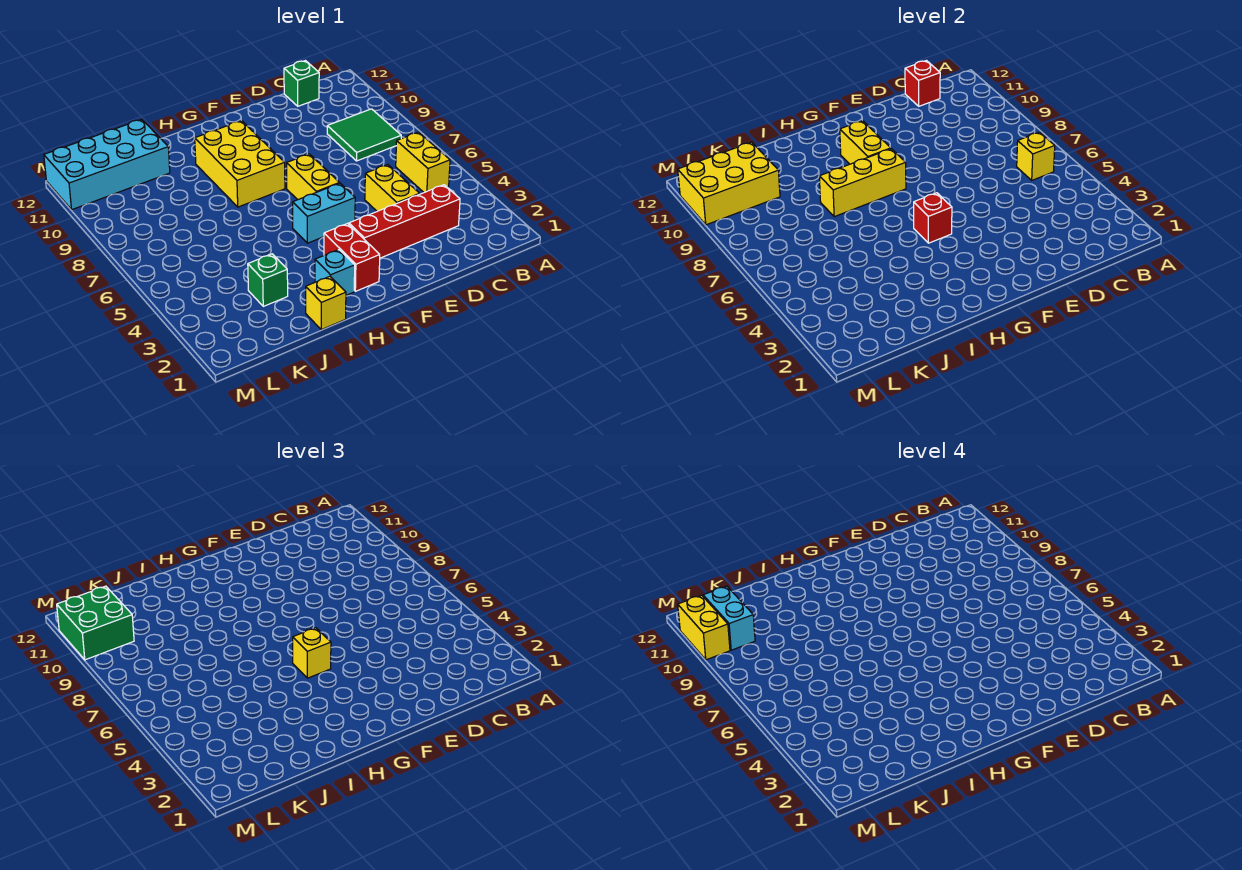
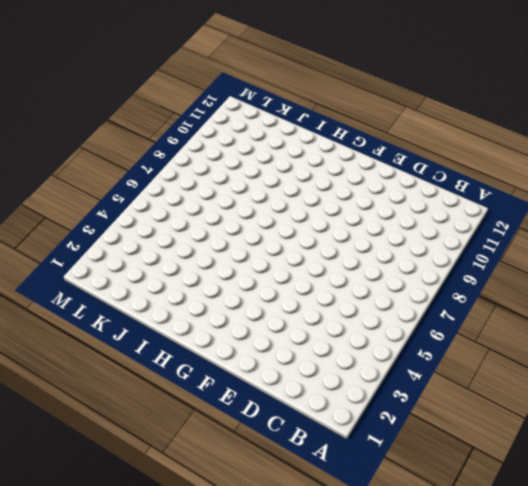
none -> yellow brick B5:B6 level 1
none -> green tile B8:C9 level 1
none -> red brick C3:F3 level 1

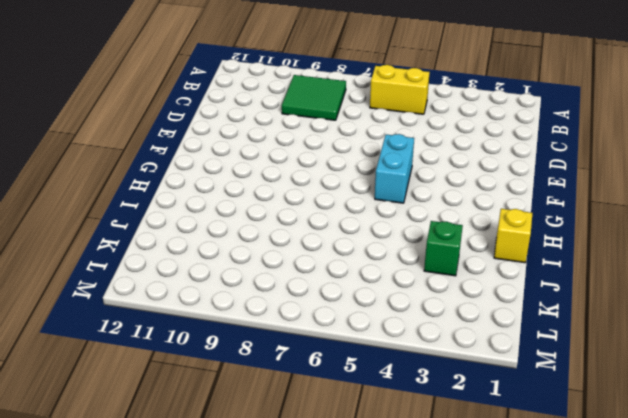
none -> red brick C3:F3 level 1
none -> green brick C12 level 1
none -> yellow brick D4:D5 level 1

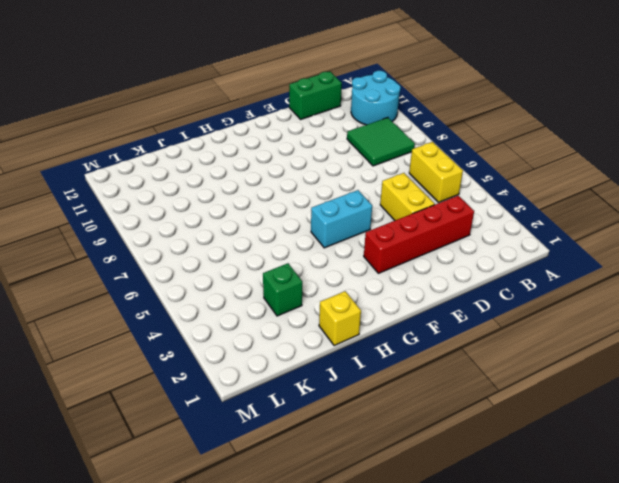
cyan round brick A10:B11 level 1 -> none
green brick C12:D12 level 1 -> green brick C12 level 1
none -> yellow brick F6:F7 level 1
none -> red brick G2:G3 level 1
none -> yellow brick G8:H10 level 1

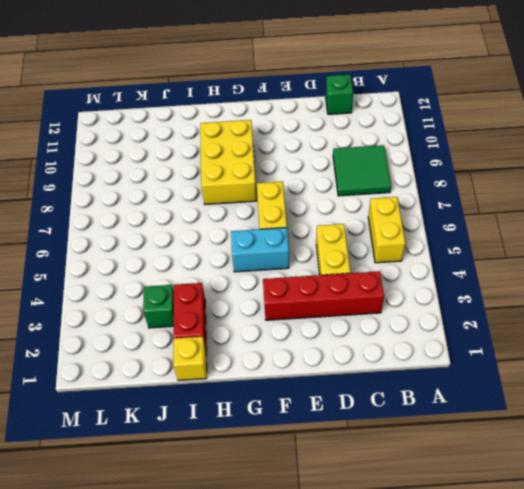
red brick I2:I3 level 1 -> red brick G2:G3 level 1
none -> cyan brick H2 level 1
none -> cyan brick J11:M12 level 1
none -> yellow brick B6 level 2

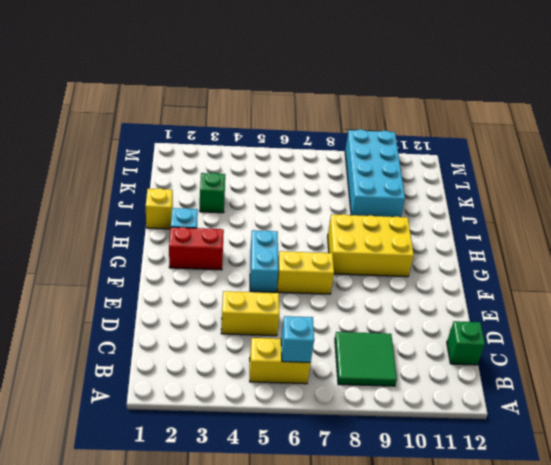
cyan brick B6 level 2 -> yellow brick B6 level 2
cyan brick J9:M10 level 1 -> cyan brick J11:M12 level 1
none -> red brick C3:F3 level 1
none -> red brick C12 level 2
none -> red brick G5 level 2

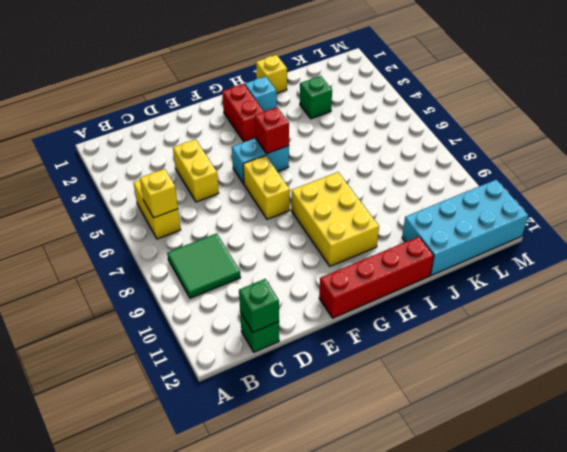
green brick C12 level 2 -> red brick C12 level 2
red brick F12:I12 level 1 -> red brick C3:F3 level 1
none -> yellow brick G8:I8 level 2
none -> yellow brick G9:G10 level 2
none -> yellow brick K10:M11 level 2

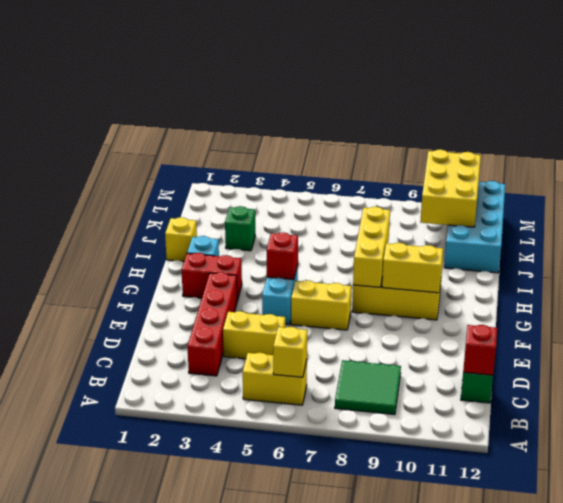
none -> yellow brick G5 level 3
none -> green brick L10:M11 level 3
none -> cyan brick L10:L11 level 4

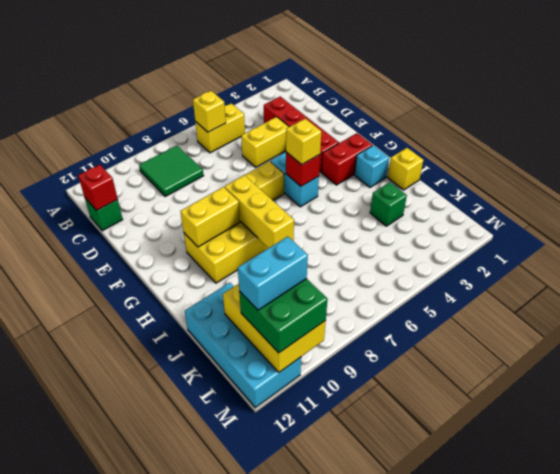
none -> yellow brick M10:M11 level 4

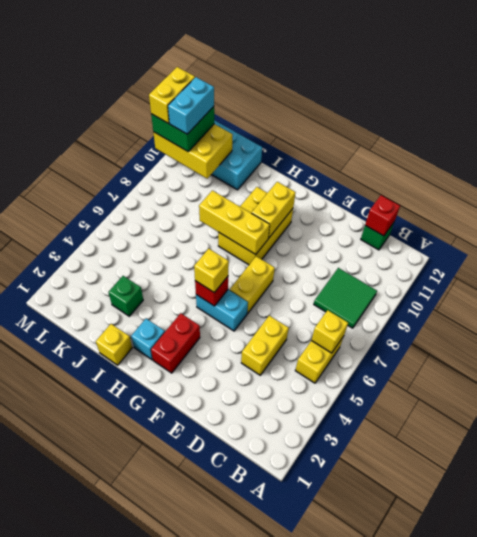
none -> red brick C3:F3 level 1

